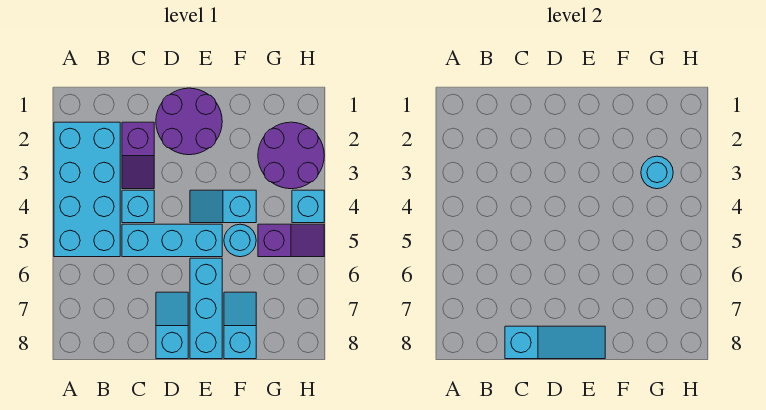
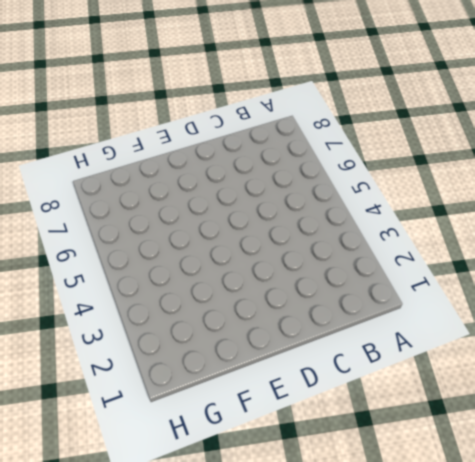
none -> cyan brick A2:B5 level 1
none -> purple slope C2:C3 level 1 top 2
none -> cyan brick C4 level 1

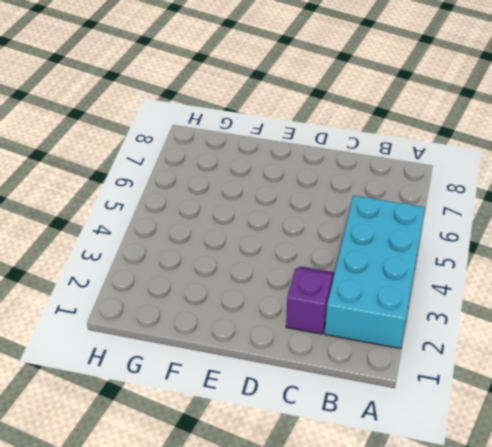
none -> cyan brick C4 level 1
none -> cyan brick C5:E5 level 1
none -> purple round brick D1:E2 level 1

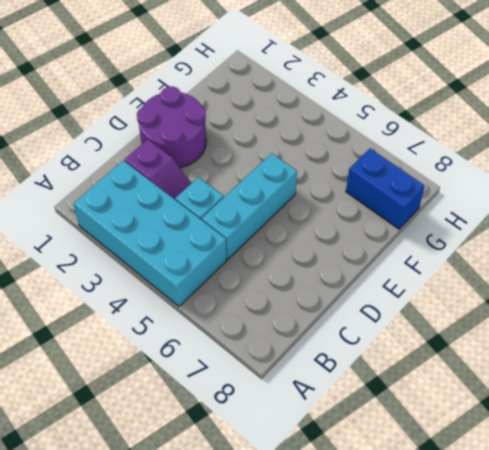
blue brick G7:G8 level 1 -> none
none -> cyan slope D7:D8 level 1 top 8
none -> cyan slope E4:F4 level 1 top F
none -> cyan brick E6:E8 level 1

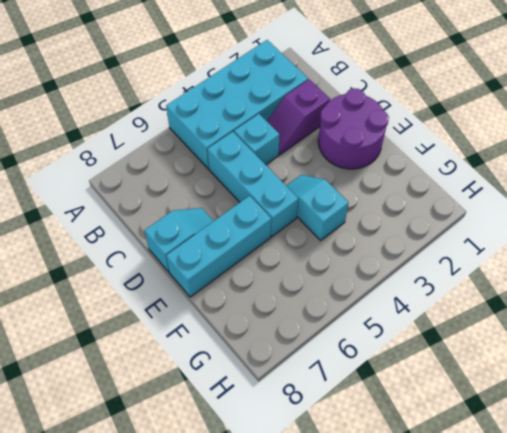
none -> cyan round brick F5 level 1
none -> cyan slope F7:F8 level 1 top 8
none -> purple round brick G2:H3 level 1

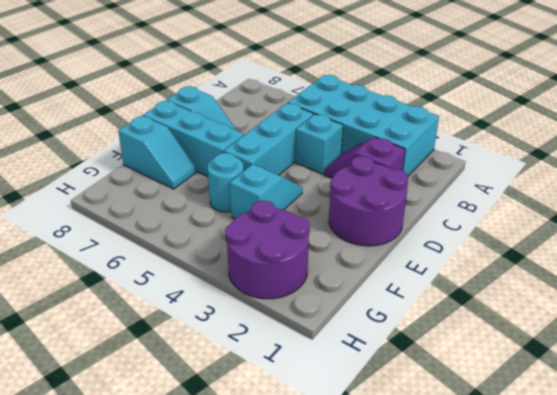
none -> purple slope G5:H5 level 1 top G
none -> cyan brick H4 level 1
none -> cyan slope C8:E8 level 2 top C

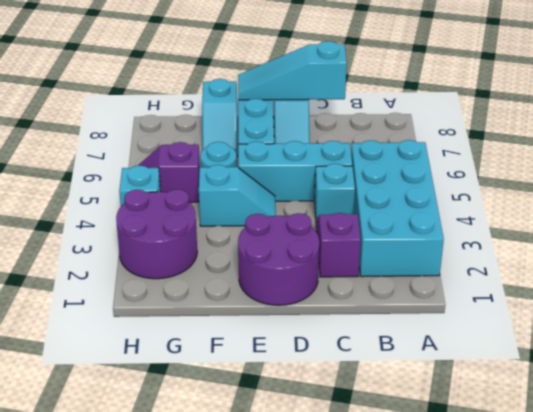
none -> cyan round brick G3 level 2

